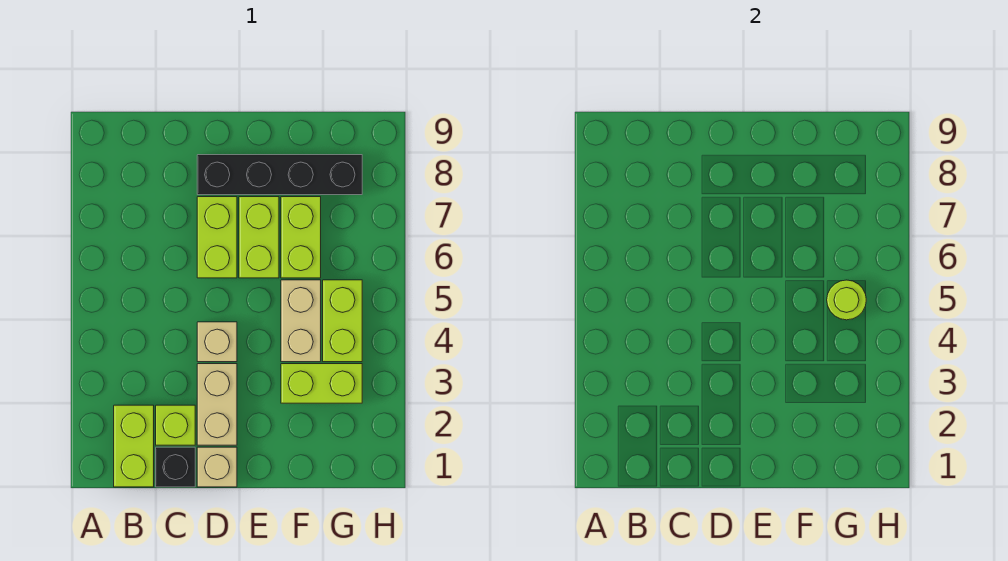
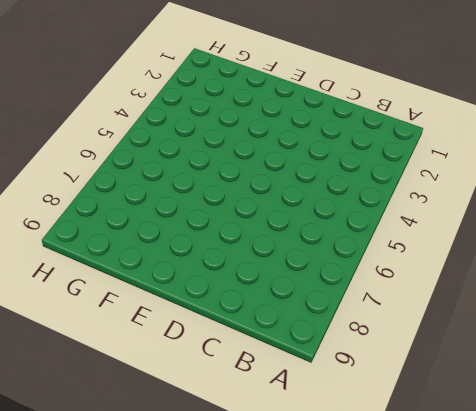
none -> lime brick B1:B2 level 1
none -> black brick C1 level 1
none -> lime brick C2 level 1

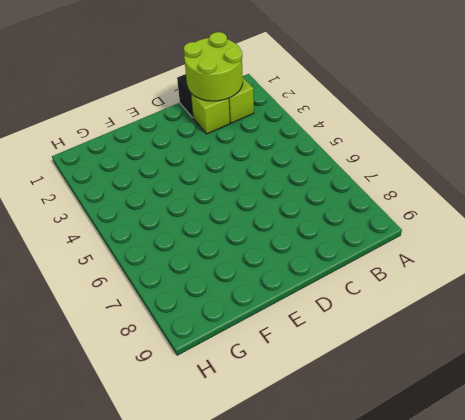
lime round brick B1:C2 level 2 -> none
none -> tan brick D1 level 1
none -> tan brick D2:D3 level 1
none -> tan brick D4 level 1

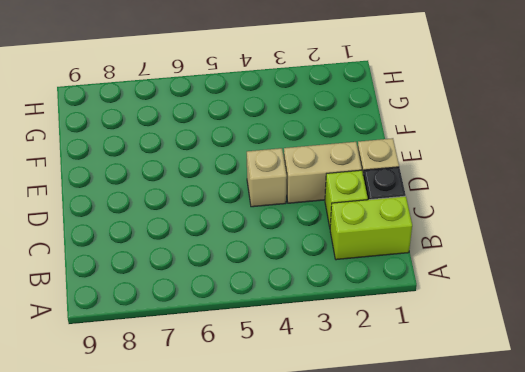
none -> lime brick D6:D7 level 1
none -> black brick D8:G8 level 1
none -> lime brick E6:E7 level 1

